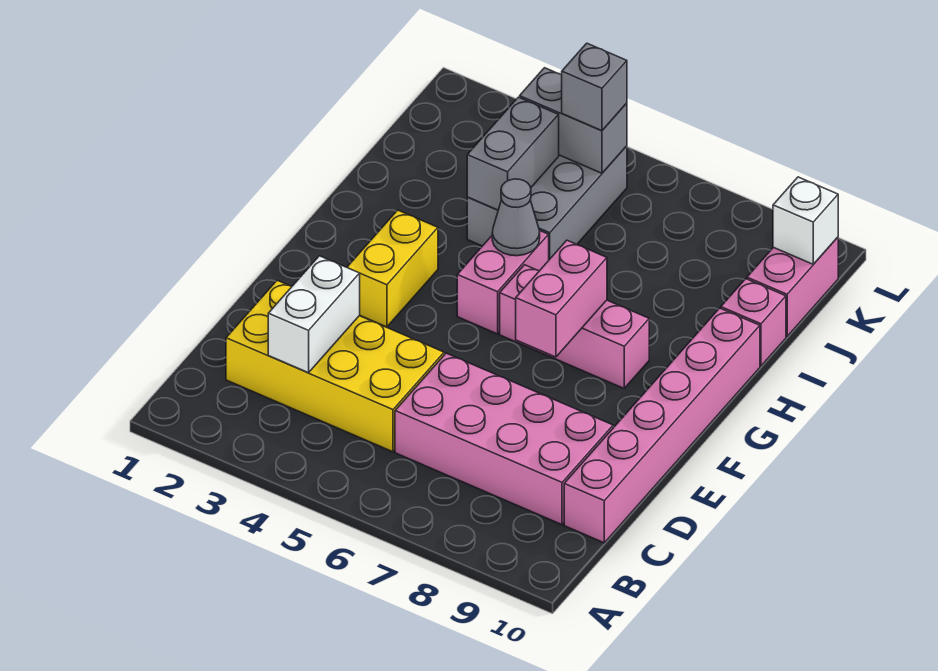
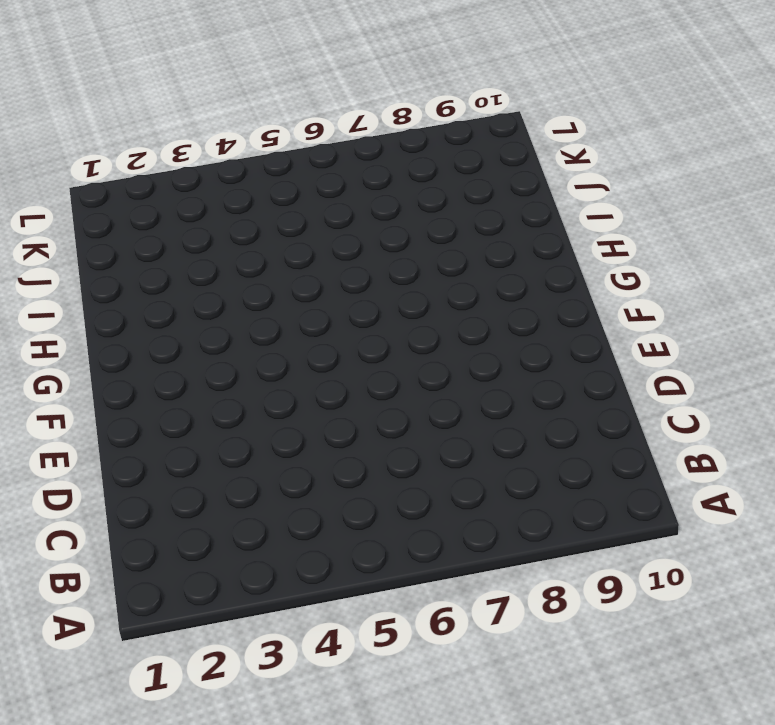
none -> yellow brick C2:D5 level 1
none -> pink brick C6:D9 level 1
none -> pink brick C10:H10 level 1

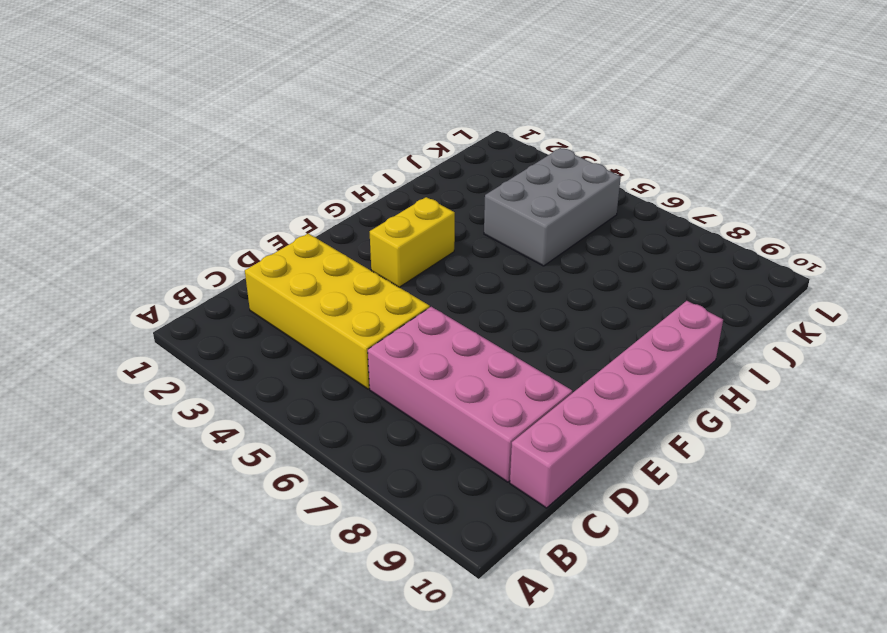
none -> pink brick G5:H5 level 1
none -> pink brick G6:G8 level 1
none -> pink brick I10 level 1

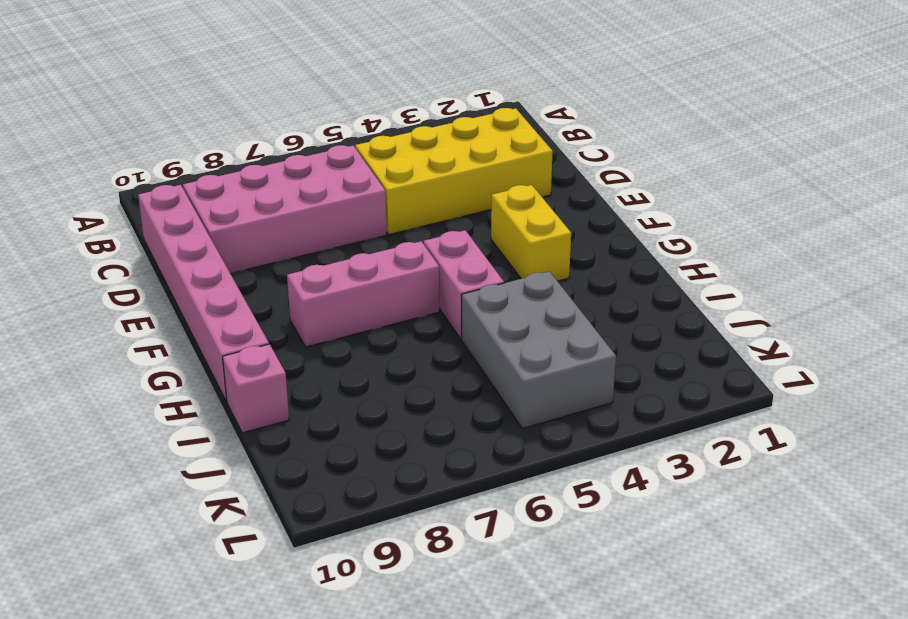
none -> pink brick J10:K10 level 1
none -> white brick C3:D3 level 2
none -> pink brick F7:G7 level 2

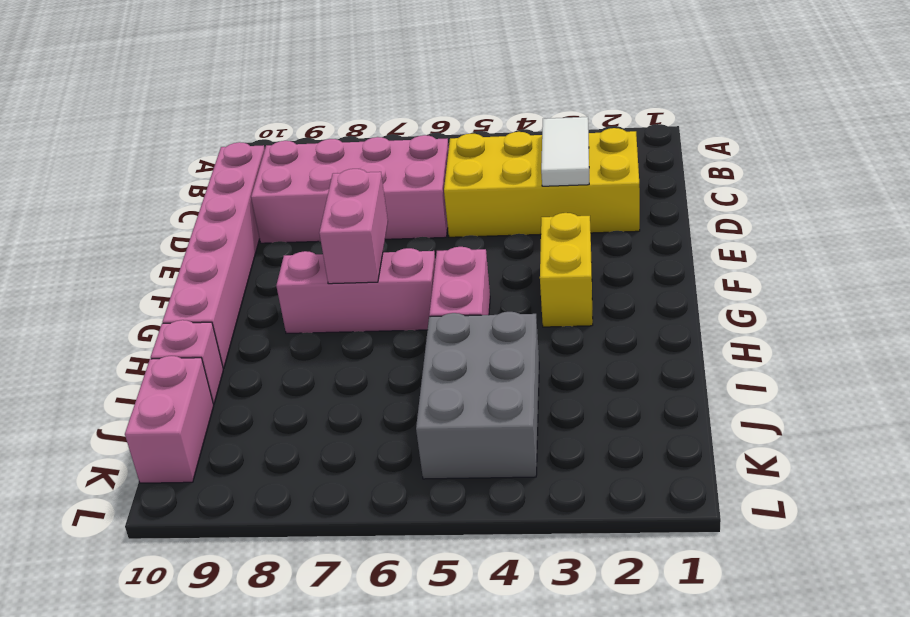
white tile C3:D3 level 2 -> white brick C3:D3 level 2
none -> grey cone H5 level 2
none -> grey brick I4:J4 level 2
none -> grey brick K4:K5 level 2

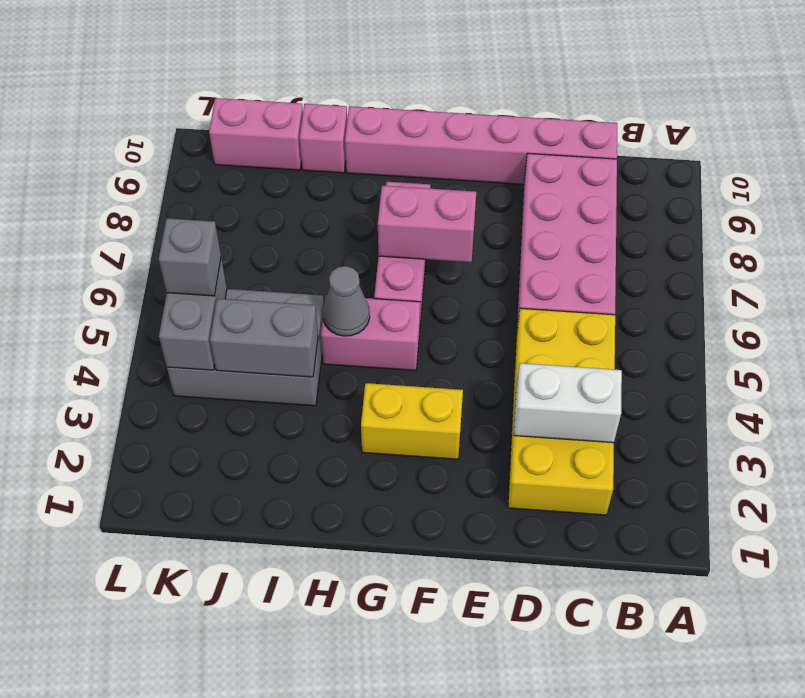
none -> white brick K10 level 2

